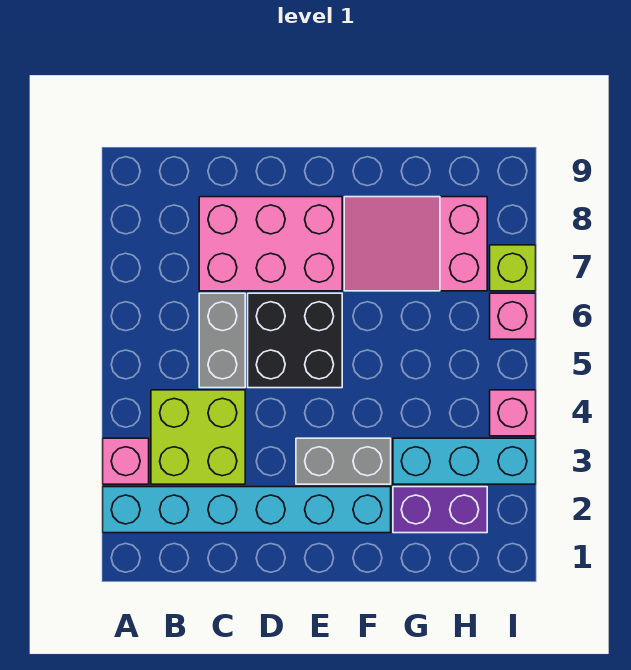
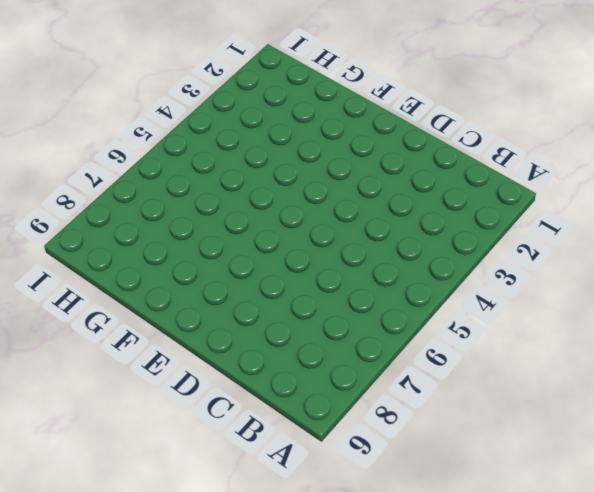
none -> cyan brick A2:F2 level 1
none -> pink brick A3 level 1
none -> lime brick B3:C4 level 1

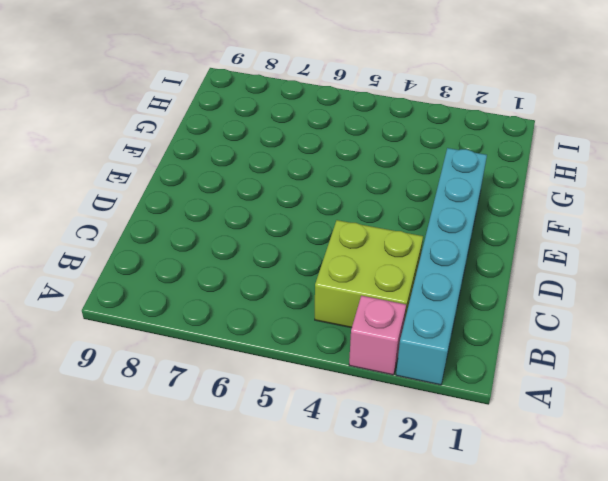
none -> grey brick C5:C6 level 1
none -> pink brick C7:E8 level 1
none -> black brick D5:E6 level 1

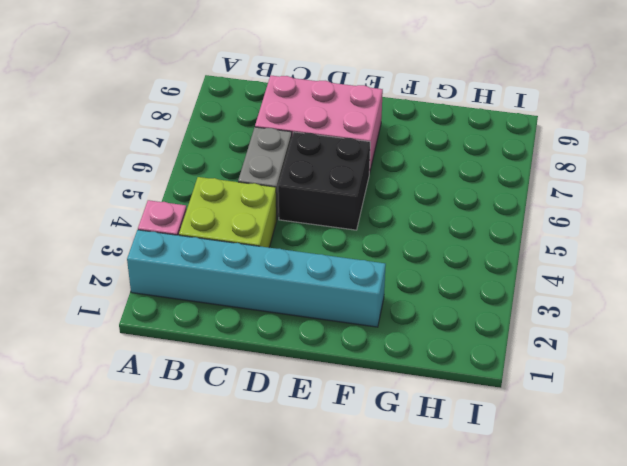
none -> grey brick E3:F3 level 1
none -> pink slope F7:H8 level 1 top H
none -> purple brick G2:H2 level 1

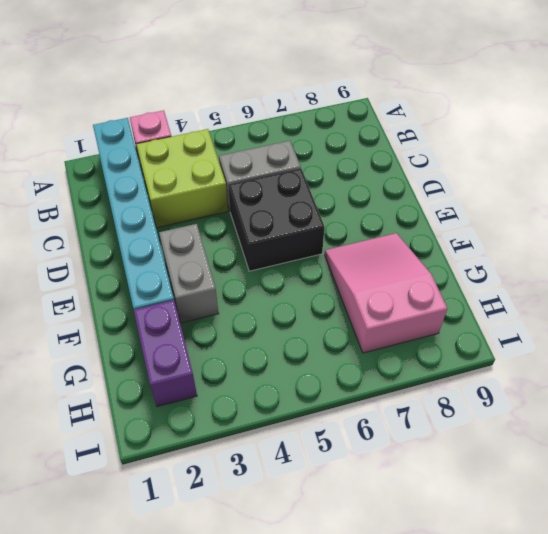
none -> pink brick C7:E8 level 1
none -> cyan brick G3:I3 level 1
none -> pink brick I4 level 1

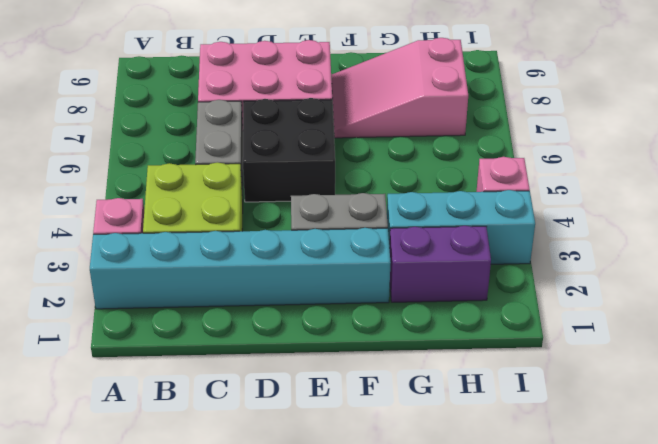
none -> pink brick I6 level 1
none -> lime brick I7 level 1

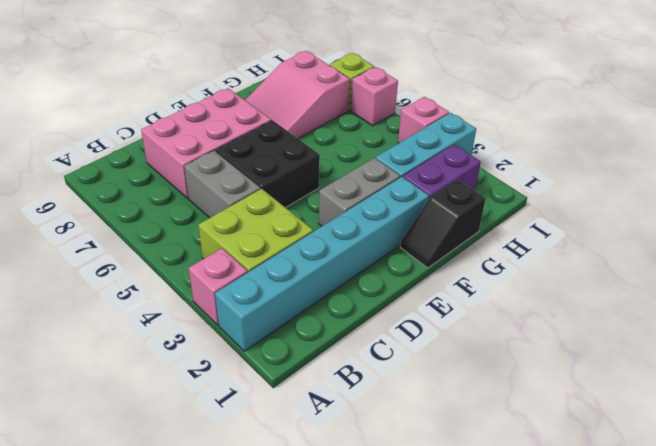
black slope F1:G1 level 1 top G -> none

